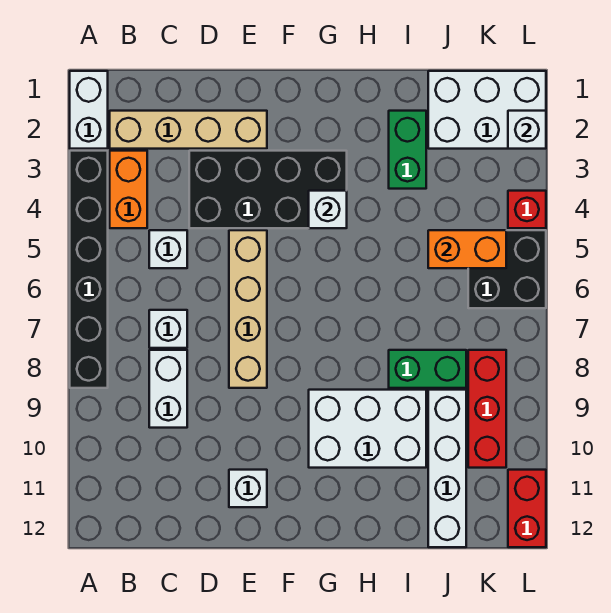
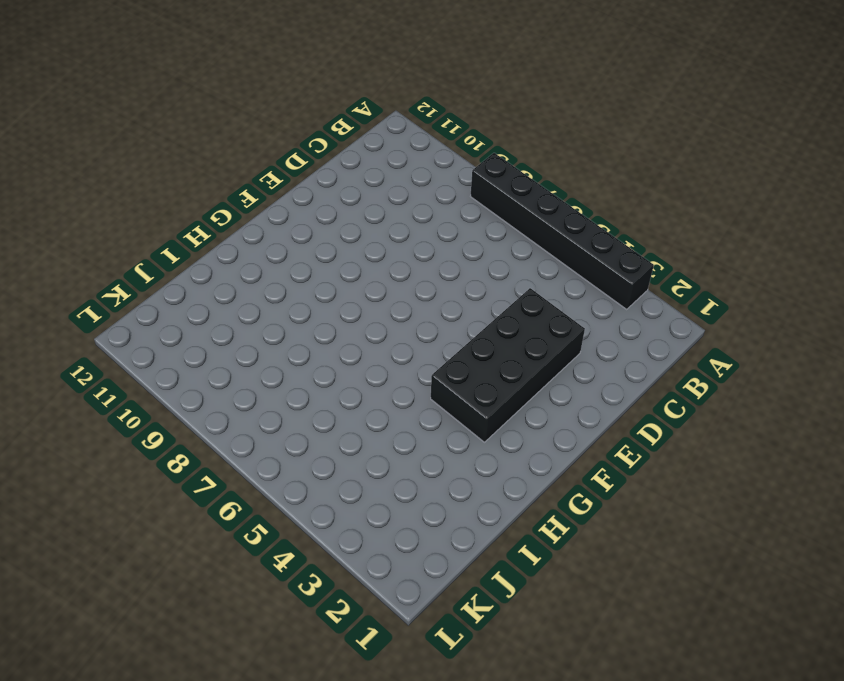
none -> white brick A1:A2 level 1
none -> tan brick B2:E2 level 1
none -> orange brick B3:B4 level 1

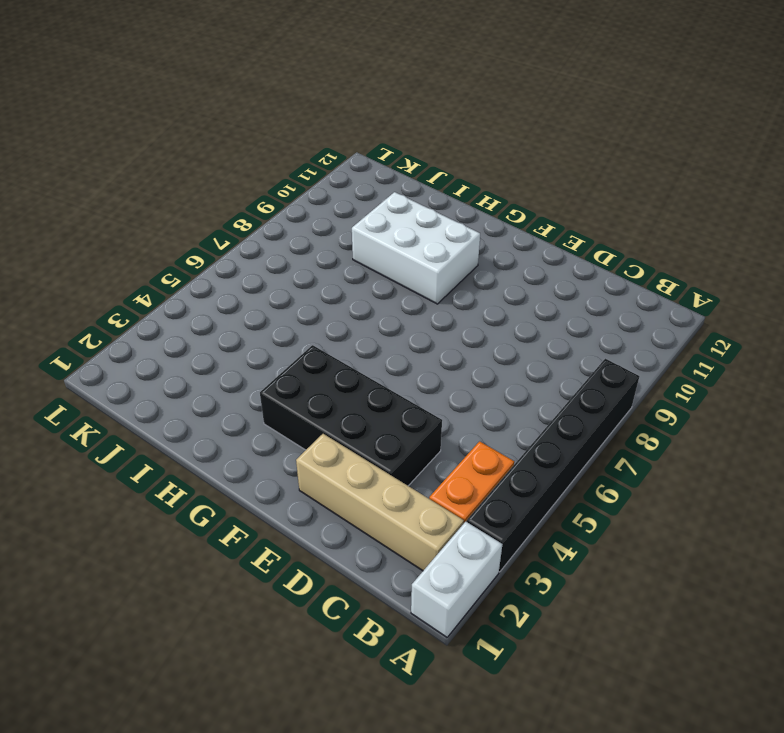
none -> white brick C5 level 1
none -> white brick C7 level 1
none -> white brick C8:C9 level 1

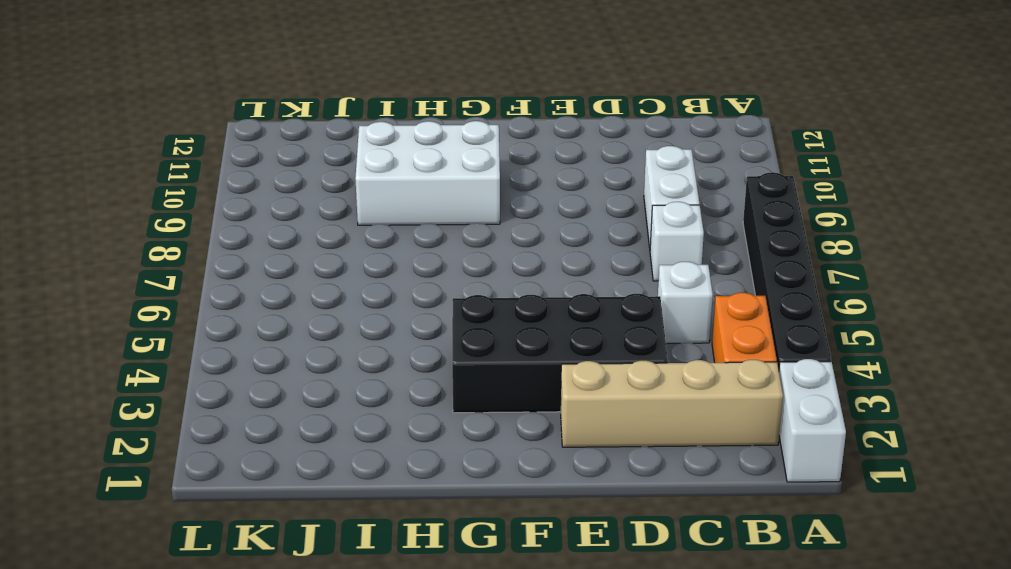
none -> tan brick E5:E8 level 1
none -> white brick E11 level 1
none -> green brick I2:I3 level 1

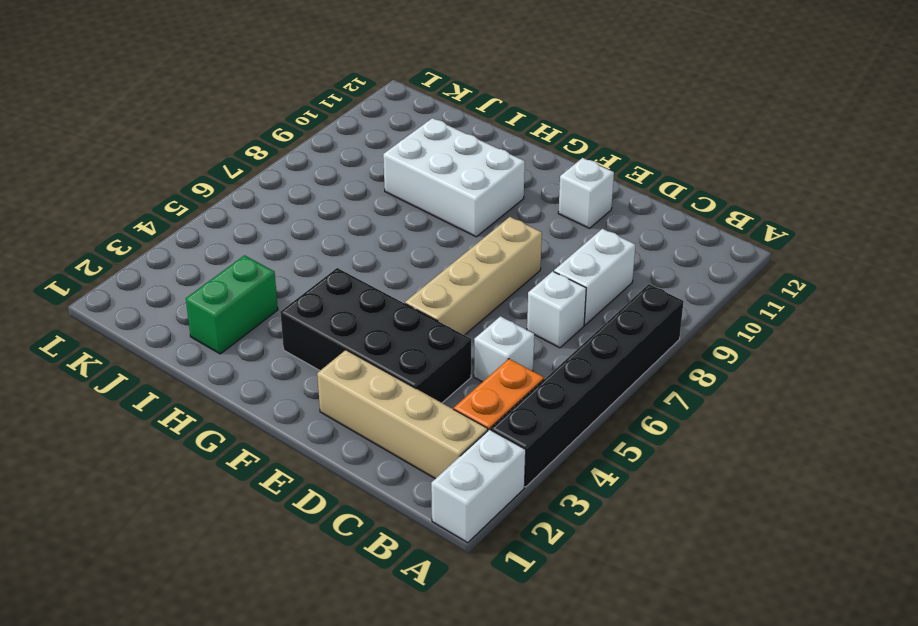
none -> green brick I8:J8 level 1
none -> white brick J1:L2 level 1
none -> white brick J9:J12 level 1

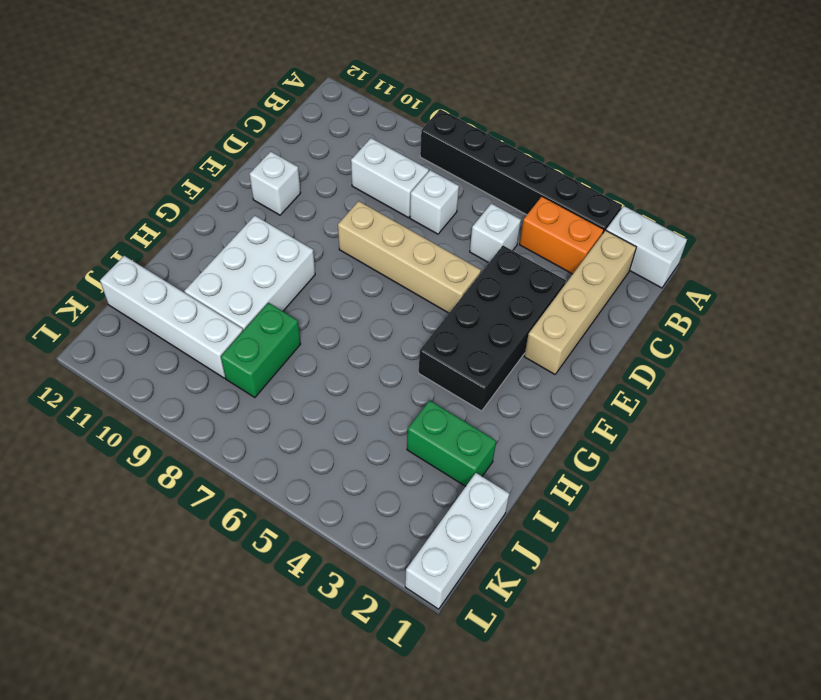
white brick J1:L1 level 1 -> white brick J1:L2 level 1
none -> black brick K5:L6 level 1
none -> red brick K8:K10 level 1
none -> red brick L4 level 1

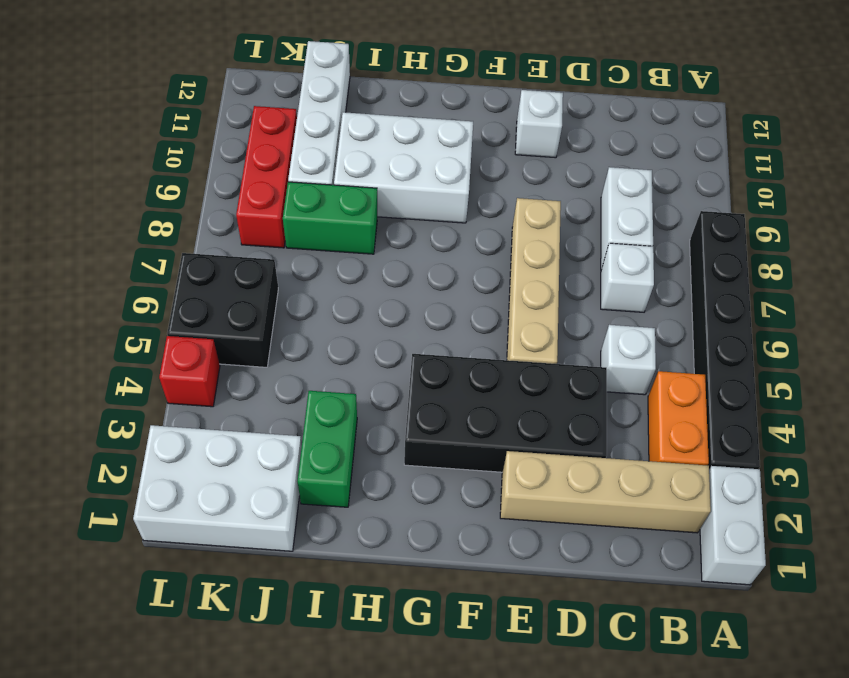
none -> red brick L11:L12 level 1
none -> white brick G4 level 2
none -> orange brick J5:K5 level 2

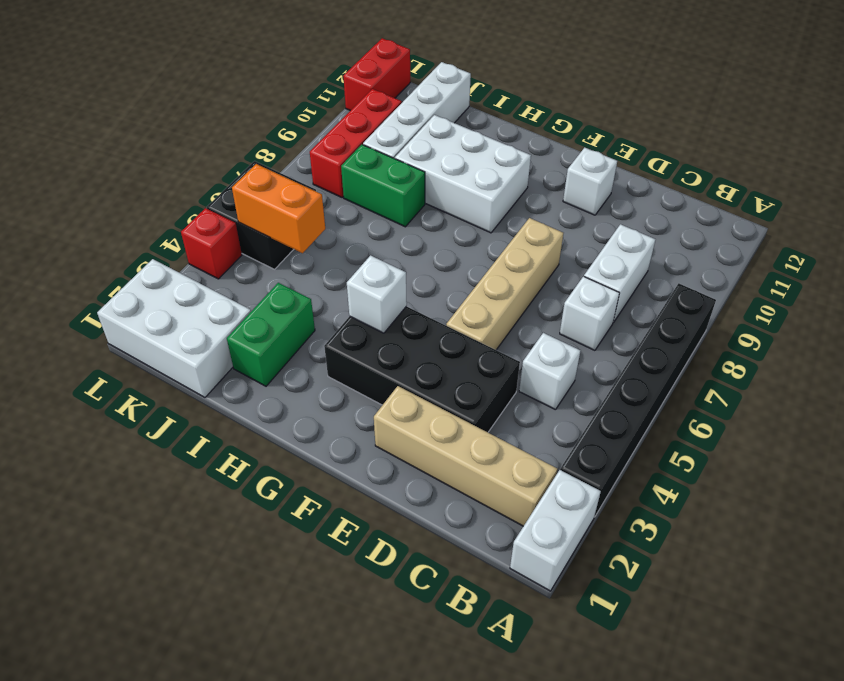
none -> orange brick B3:B4 level 1
none -> white brick L2 level 2

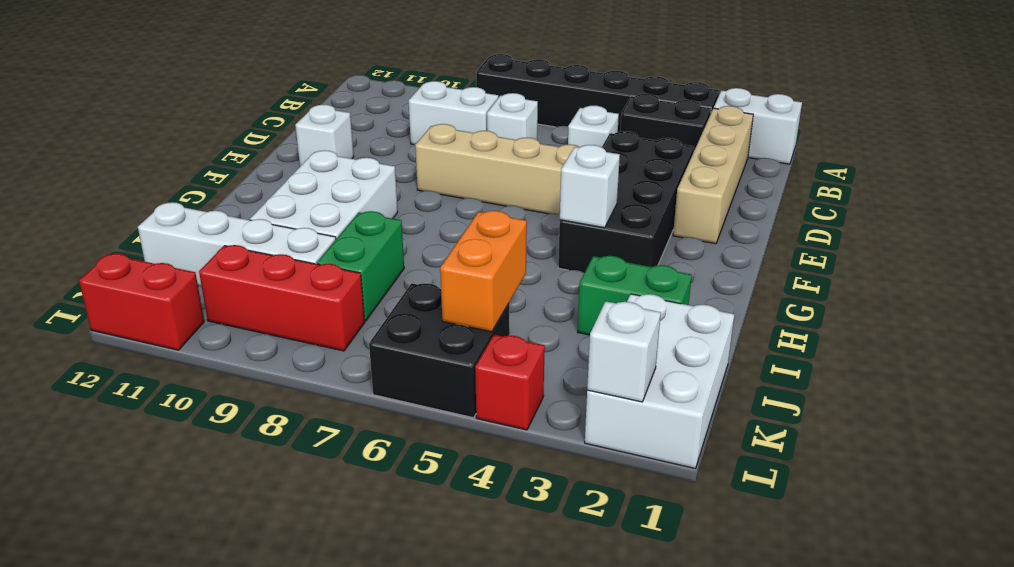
black brick B3:B4 level 1 -> orange brick B3:B4 level 1

